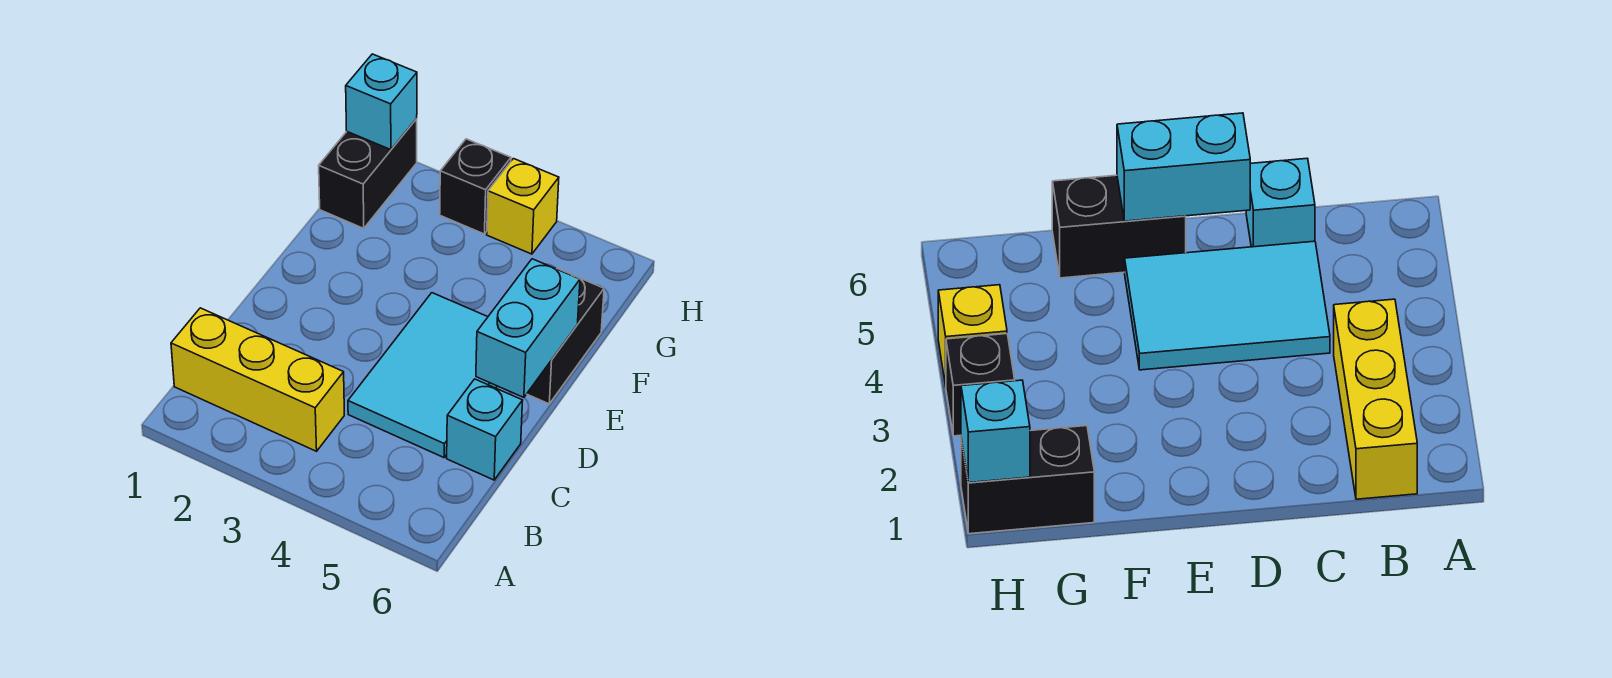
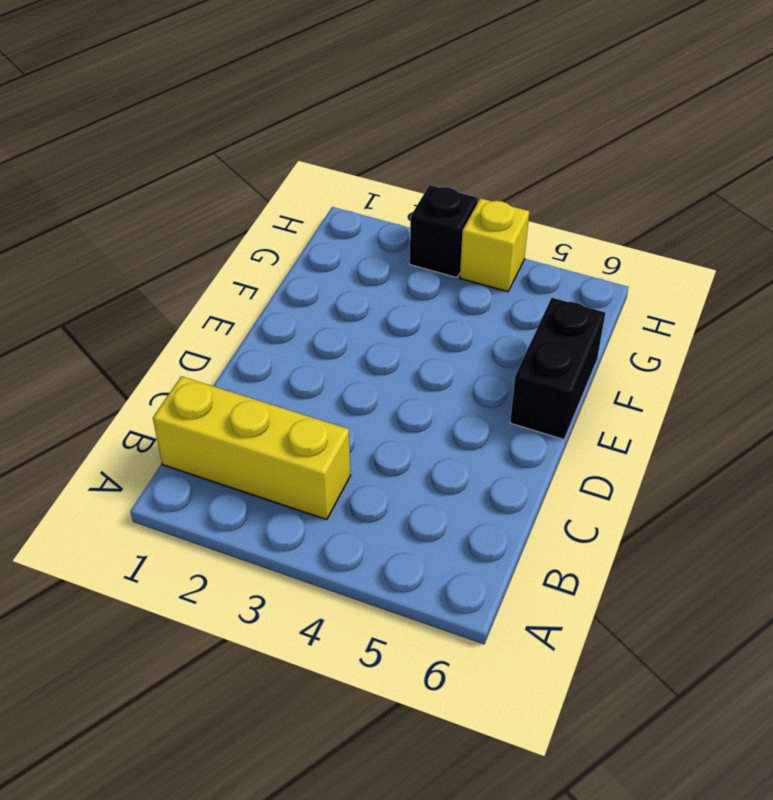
none -> cyan tile C4:E5 level 1
none -> cyan brick C6 level 1

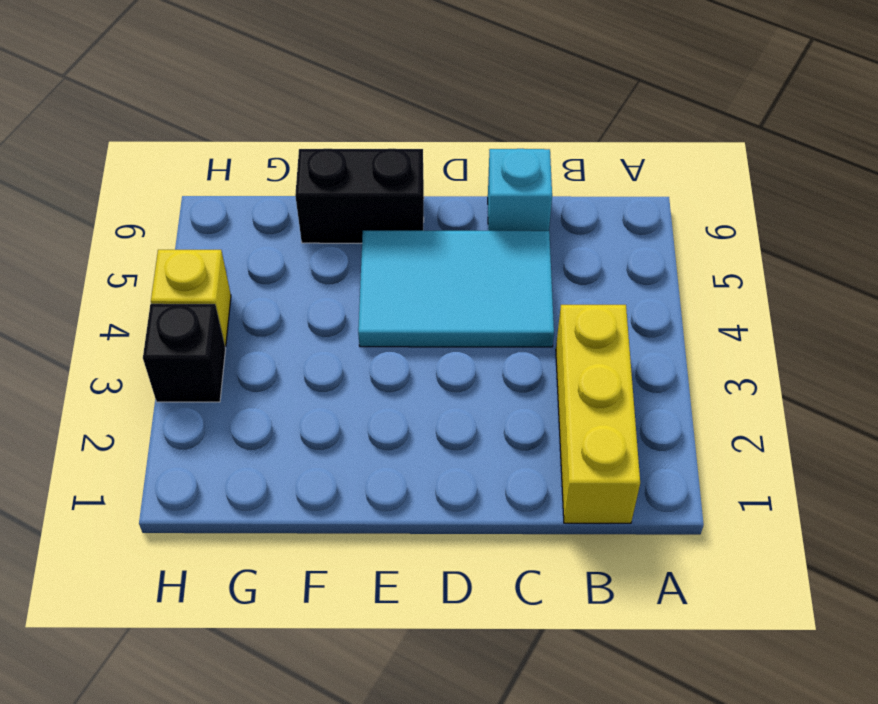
none -> black brick G1:H1 level 1
none -> cyan brick D6:E6 level 2

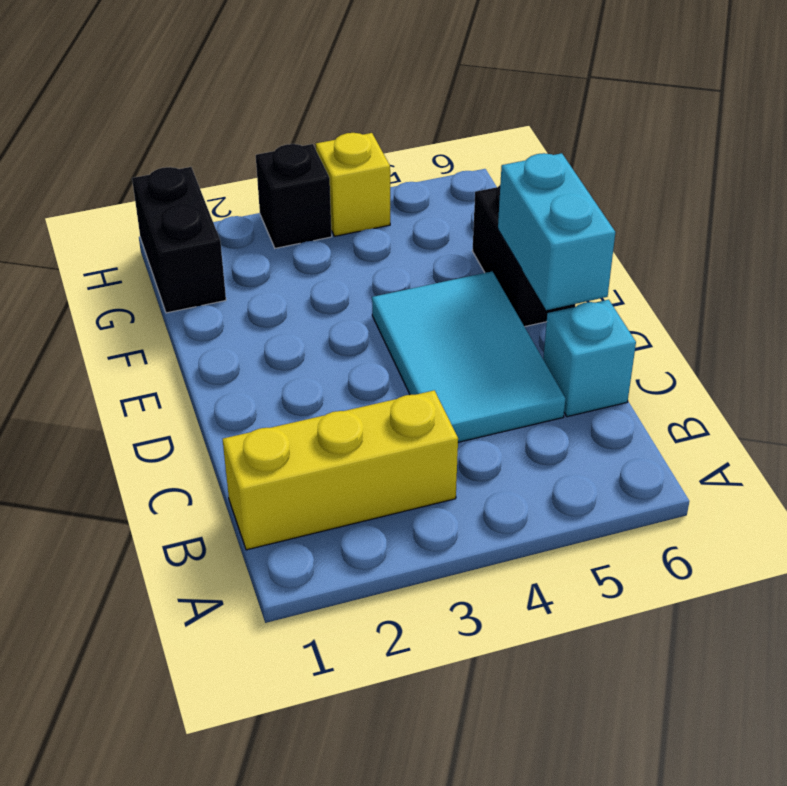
none -> cyan brick H1 level 2

